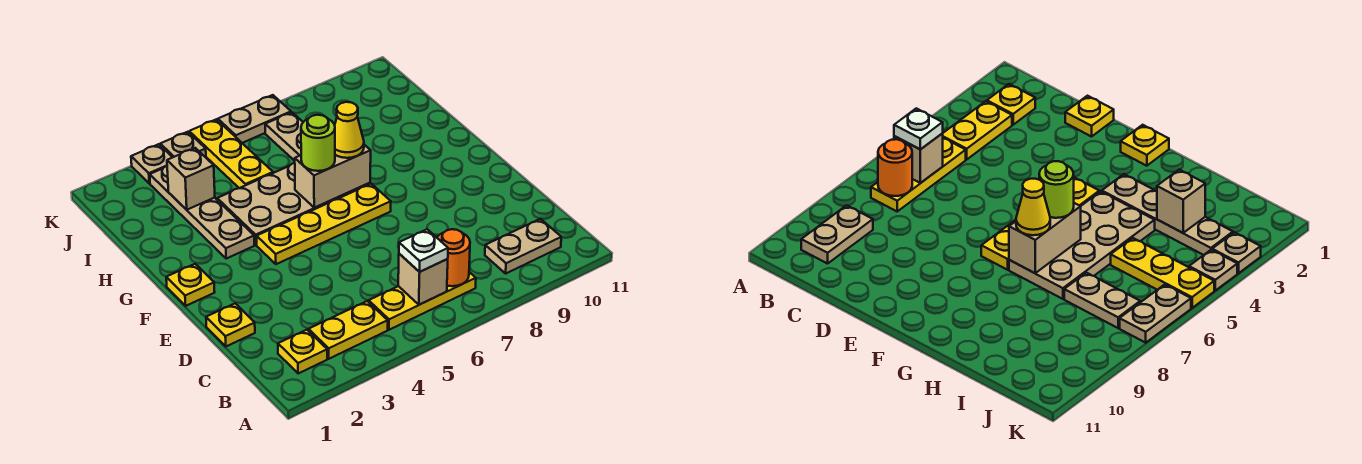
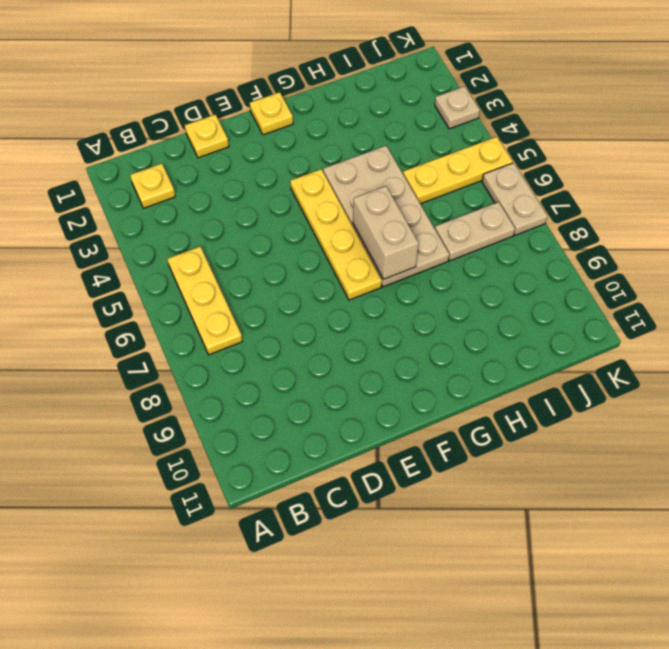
none -> yellow plate B3:B4 level 1
none -> tan plate B9:B10 level 1
none -> tan plate G3:J3 level 1

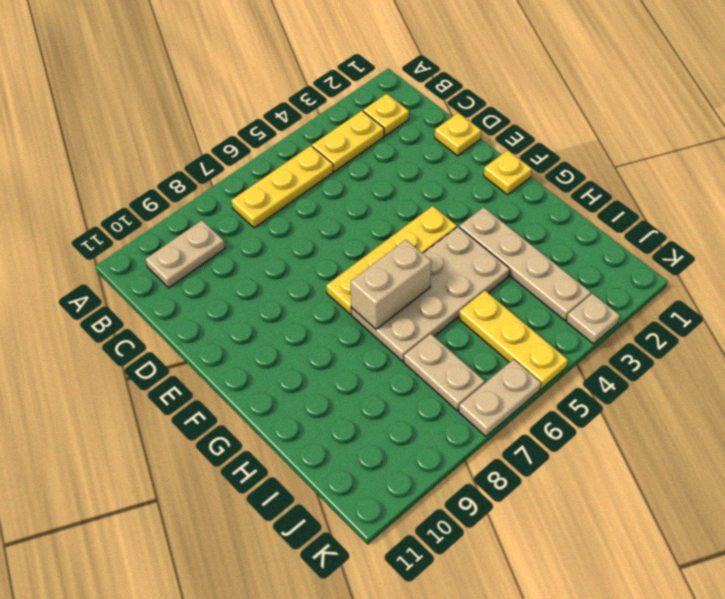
none -> tan plate K4 level 1
none -> tan brick B6 level 2
none -> orange round brick B7 level 2

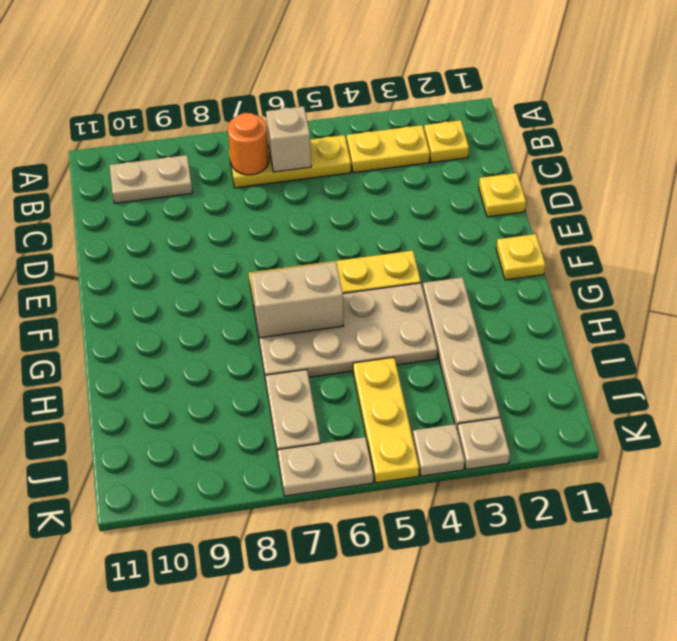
none -> tan brick I3 level 2
none -> white plate B6 level 3
none -> lime round brick G6 level 3

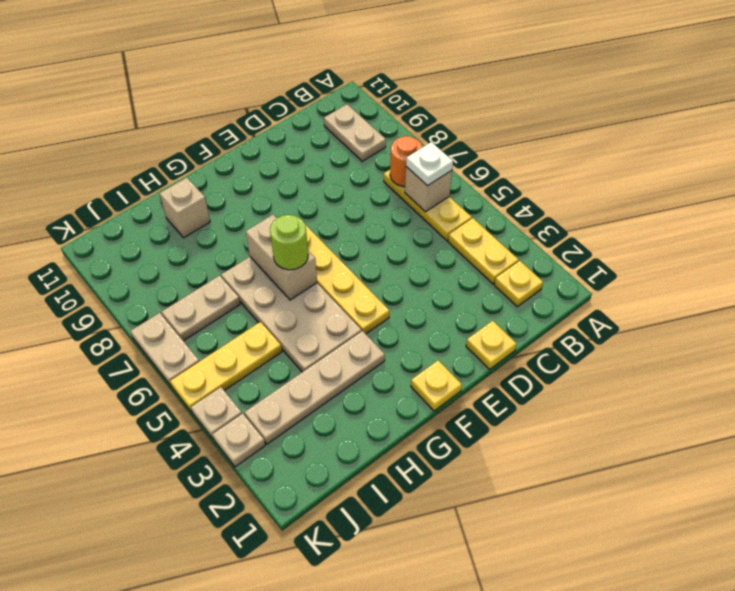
tan brick H10 level 1 -> tan brick I3 level 2
none -> yellow cone G7 level 3

